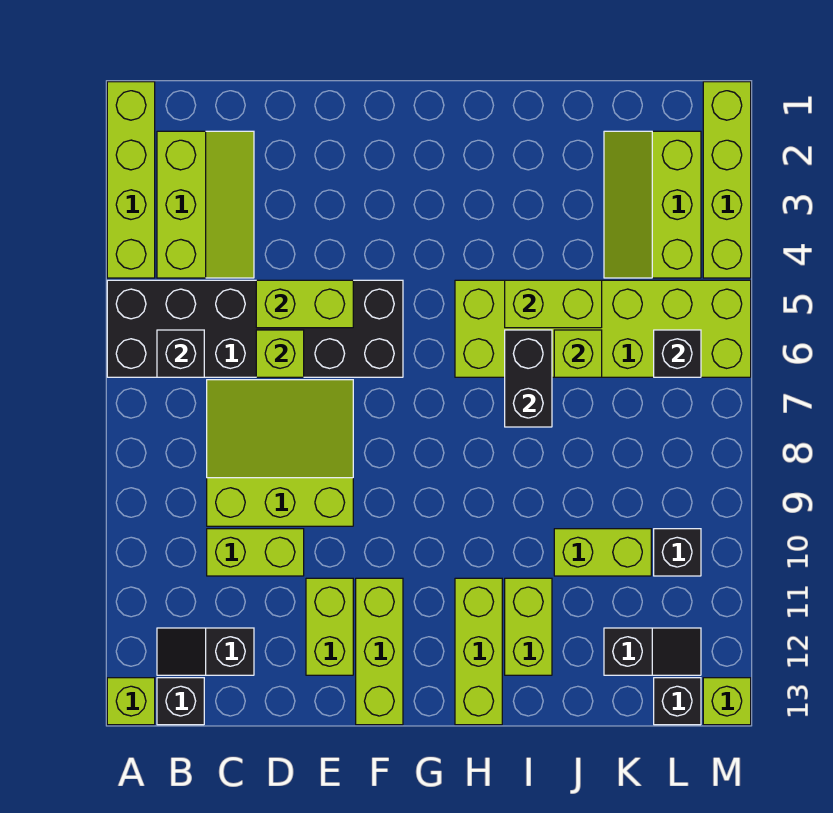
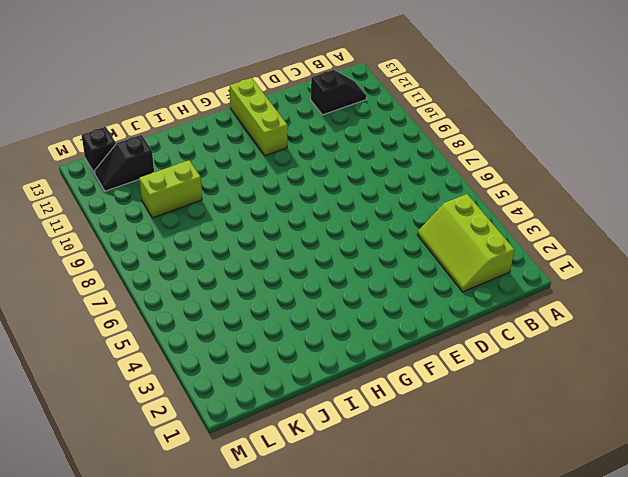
none -> lime brick A1:A4 level 1
none -> black brick A5:F6 level 1
none -> lime brick A13 level 1

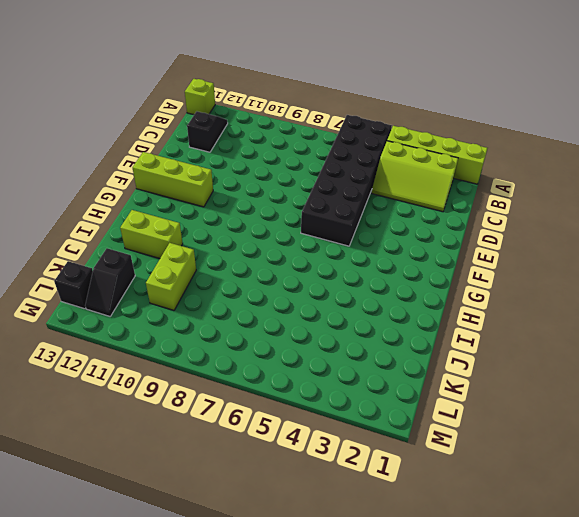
none -> black brick B13 level 1
none -> lime slope C7:E9 level 1 top 9
none -> lime brick C10:D10 level 1

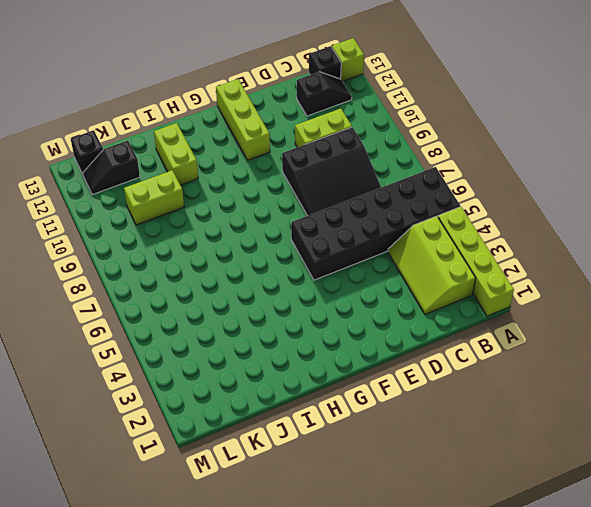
black slope C7:E9 level 1 top 9 -> lime slope C7:E9 level 1 top 9
none -> lime brick E11:E12 level 1
none -> lime brick H5:M6 level 1
none -> lime brick H11:H13 level 1

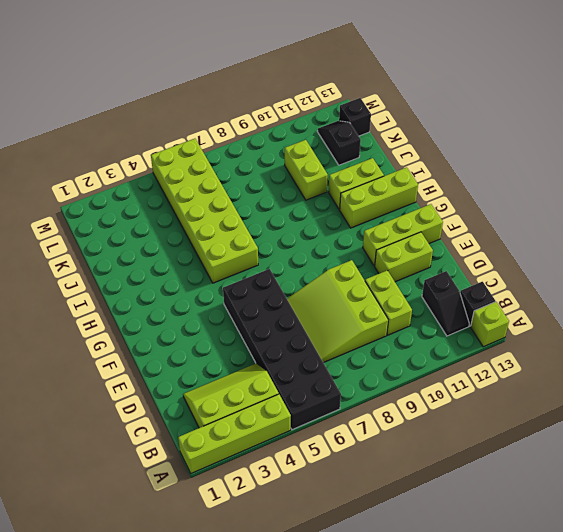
none -> lime slope K2:L4 level 1 top L
none -> black brick L10 level 1
none -> lime brick M1:M4 level 1

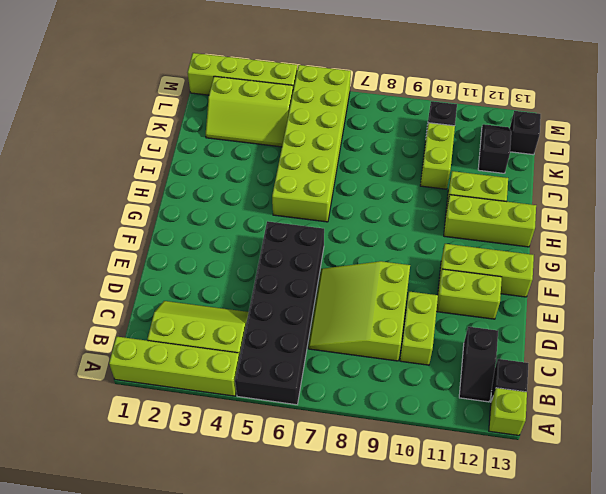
none -> lime brick M13 level 1
none -> black brick B6 level 2
none -> lime brick D5:E5 level 2

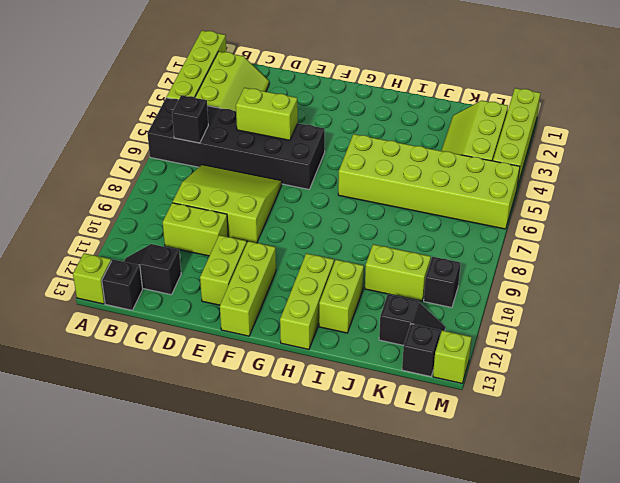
none -> lime brick D6 level 2
none -> lime brick I5:J5 level 2
none -> black brick I6:I7 level 2

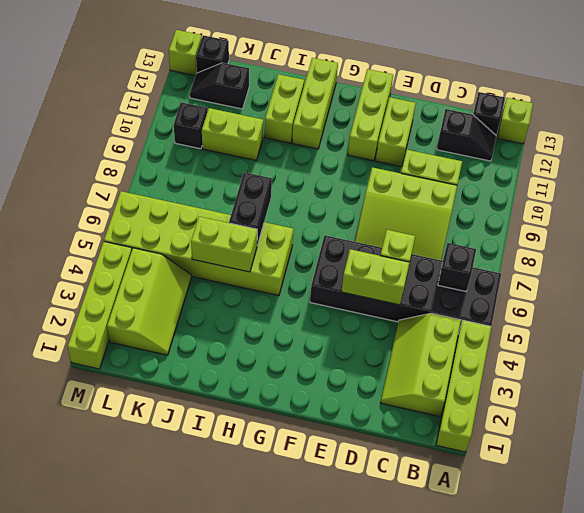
none -> lime brick J6 level 2
none -> black brick L6 level 2

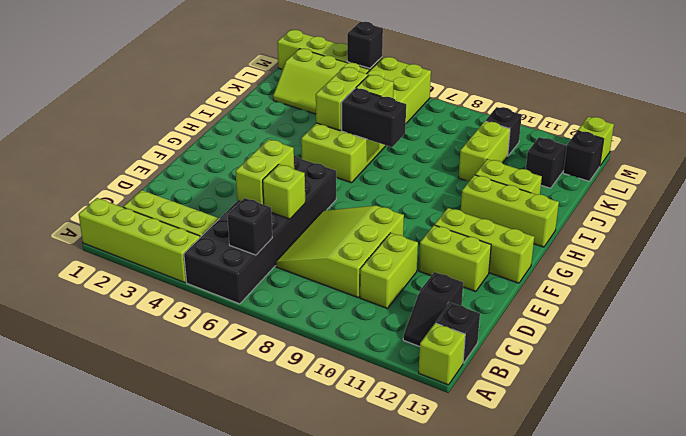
black brick M4 level 2 -> black brick L6 level 2

